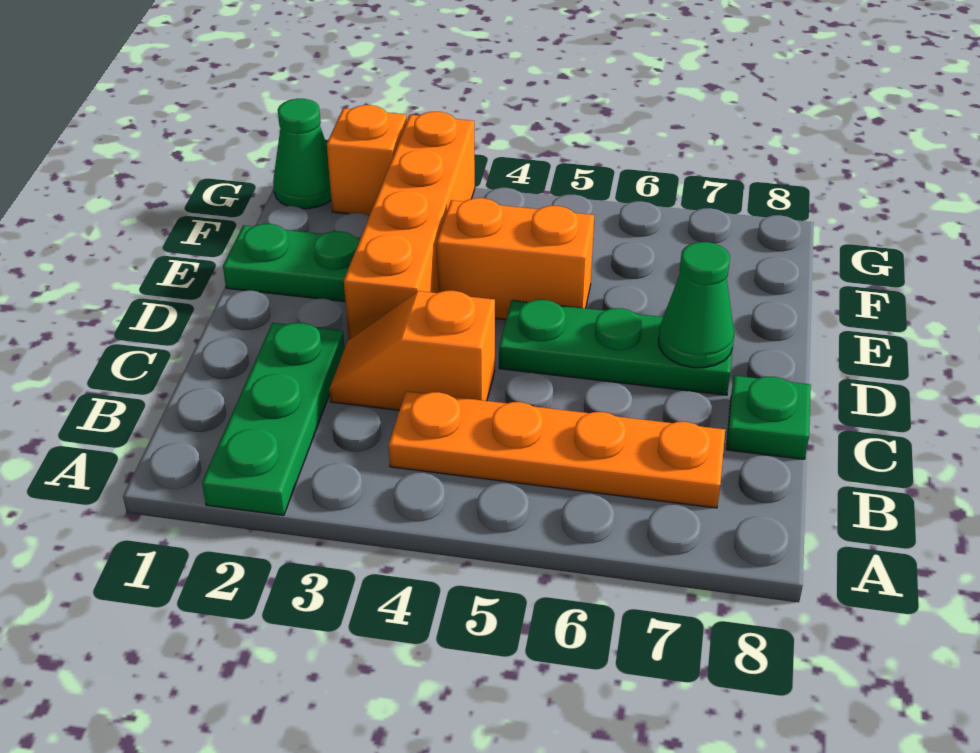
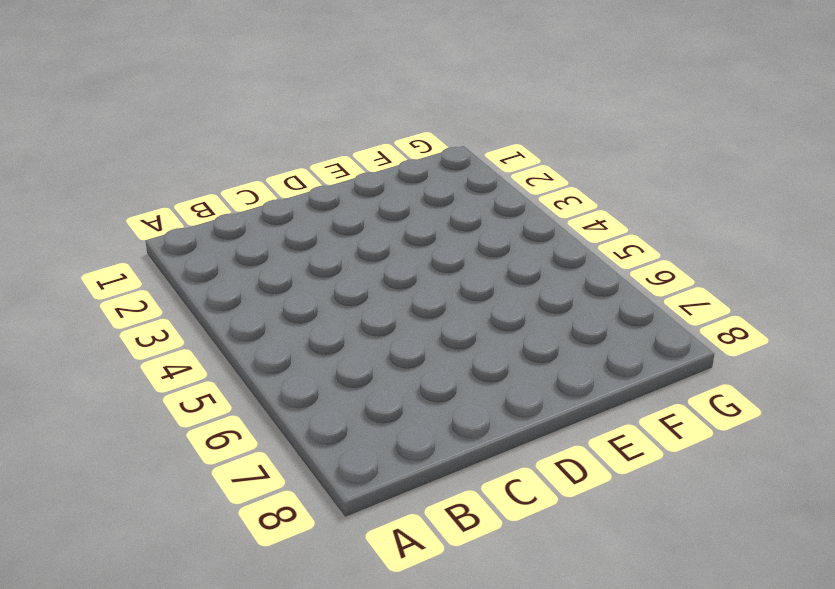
none -> green plate A2:C2 level 1
none -> orange plate B4:B7 level 1

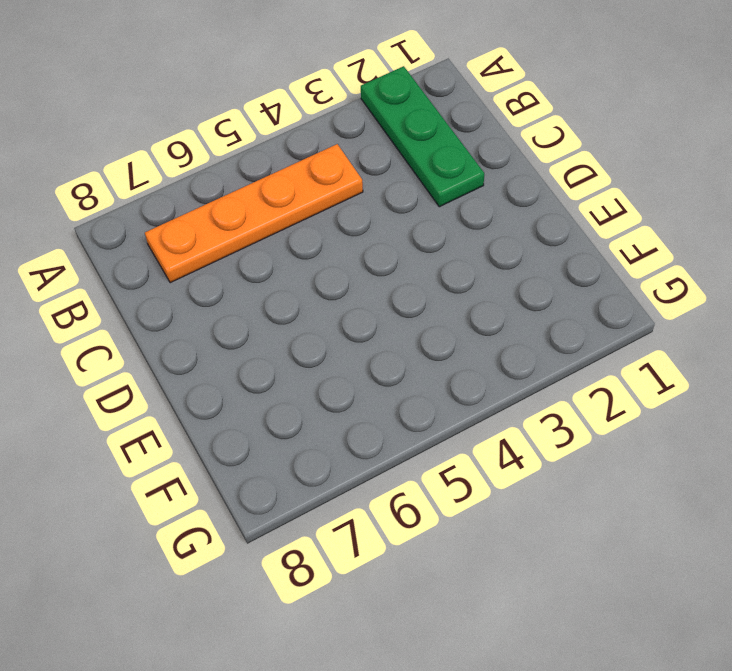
none -> orange slope C3:C4 level 1 top 4
none -> green plate C8 level 1

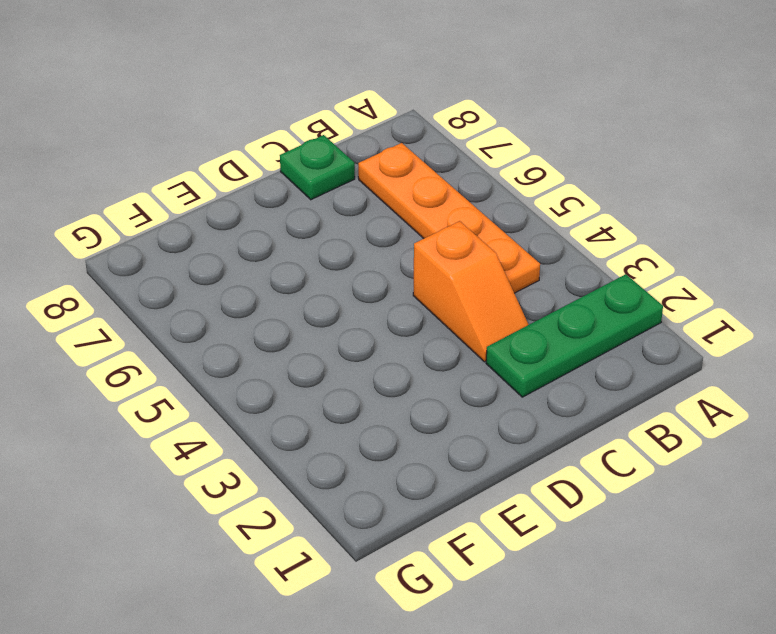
none -> orange brick D3:G3 level 1
none -> green plate D5:D7 level 1

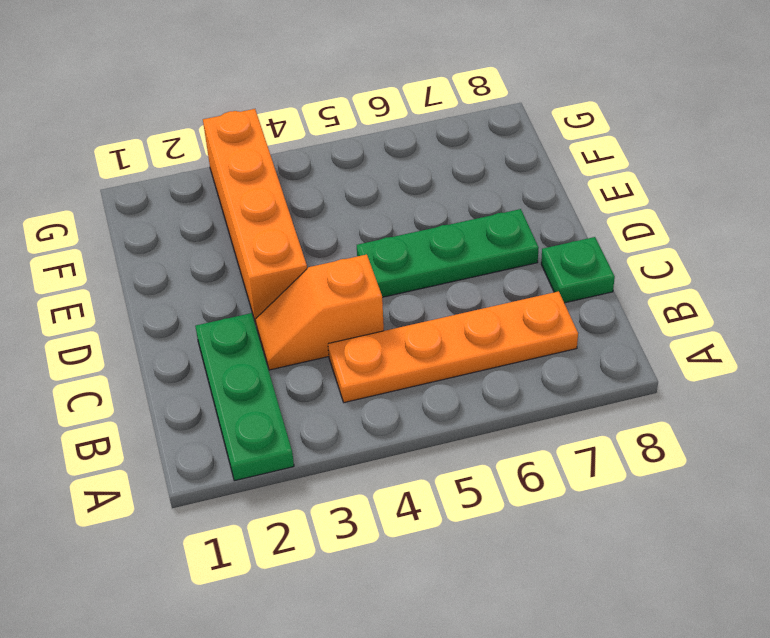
none -> green plate E1:E2 level 1
none -> orange brick E4:E5 level 1

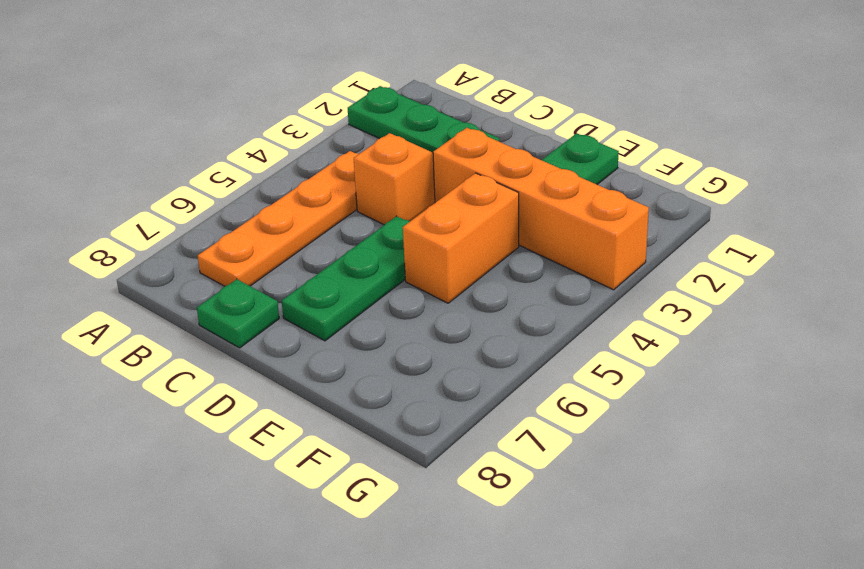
none -> green cone G1 level 1
none -> orange brick G2 level 1

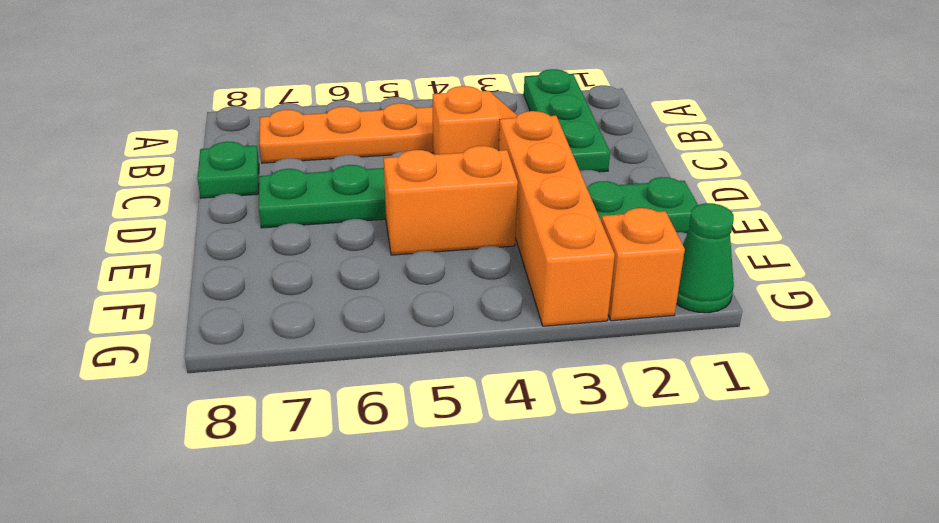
none -> green cone D7 level 2

